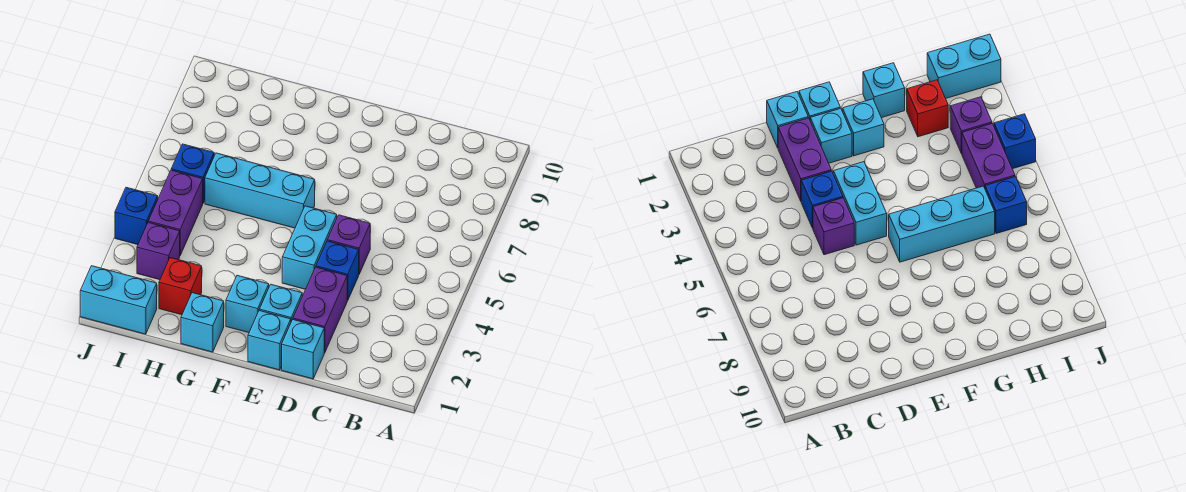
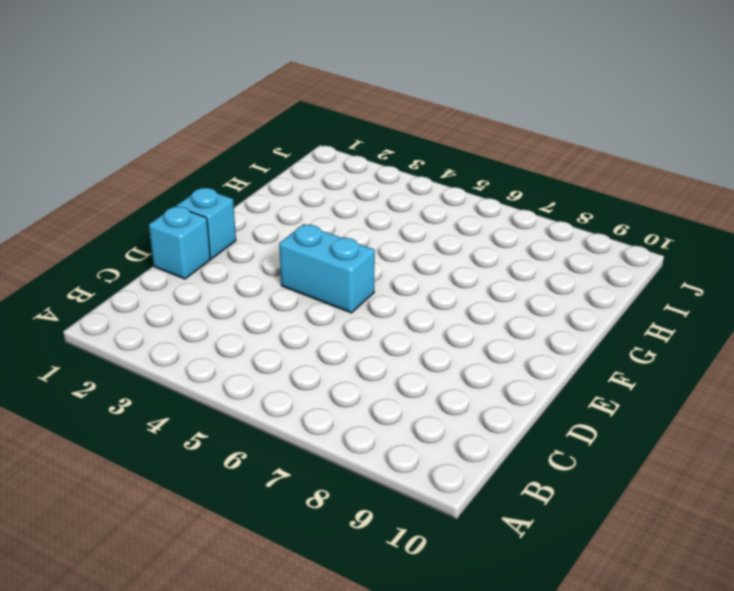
none -> purple brick D2:D3 level 1
none -> blue brick D4 level 1
none -> purple brick D5 level 1

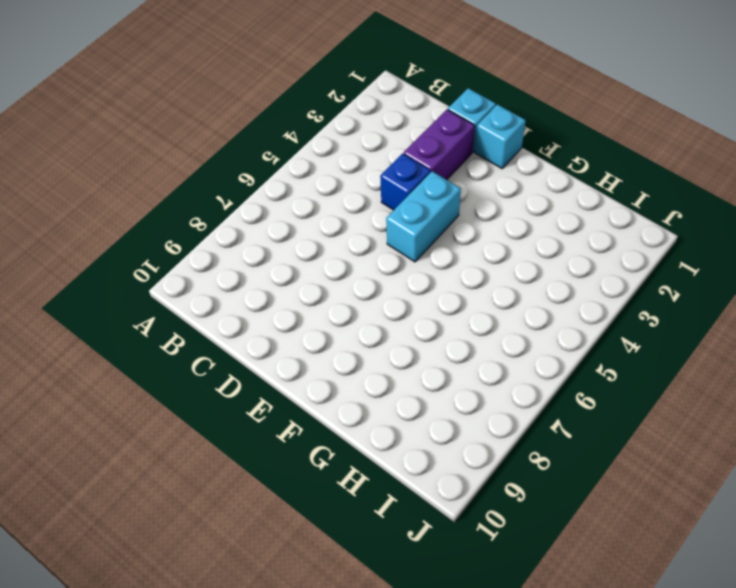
none -> purple brick D5 level 1
none -> cyan brick E2 level 1
none -> cyan brick F2 level 1

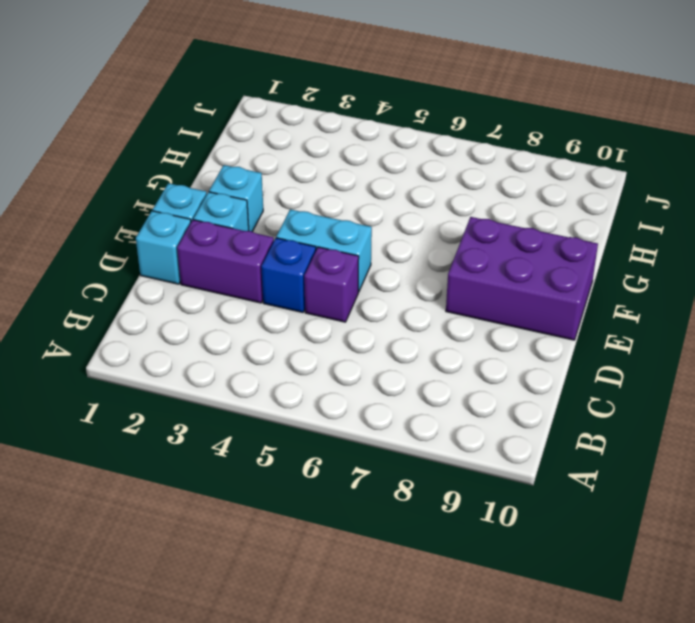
purple brick E8:F10 level 1 -> none
none -> cyan brick F6:H6 level 1
none -> cyan brick G1 level 1
none -> red brick H2 level 1

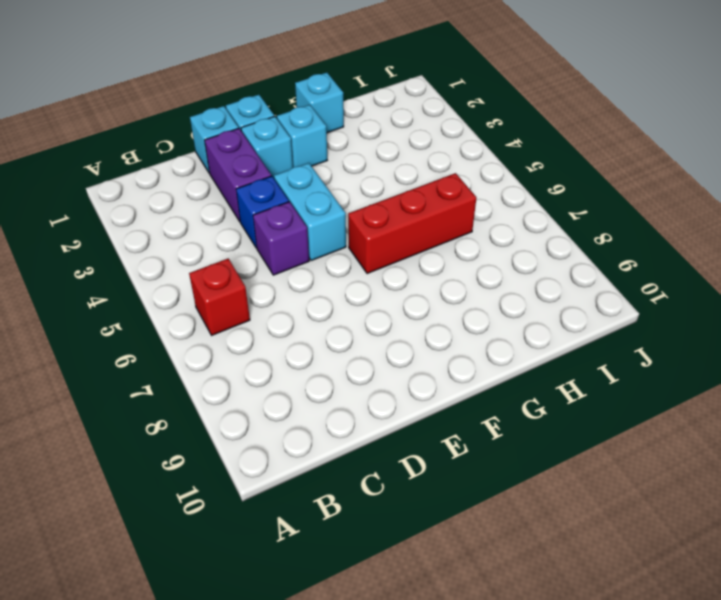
red brick B6 level 1 -> red brick H2 level 1
red brick F6:H6 level 1 -> cyan brick F6:H6 level 1
none -> cyan brick I1:J1 level 1
none -> purple brick I3 level 1
none -> purple brick I4:I5 level 1

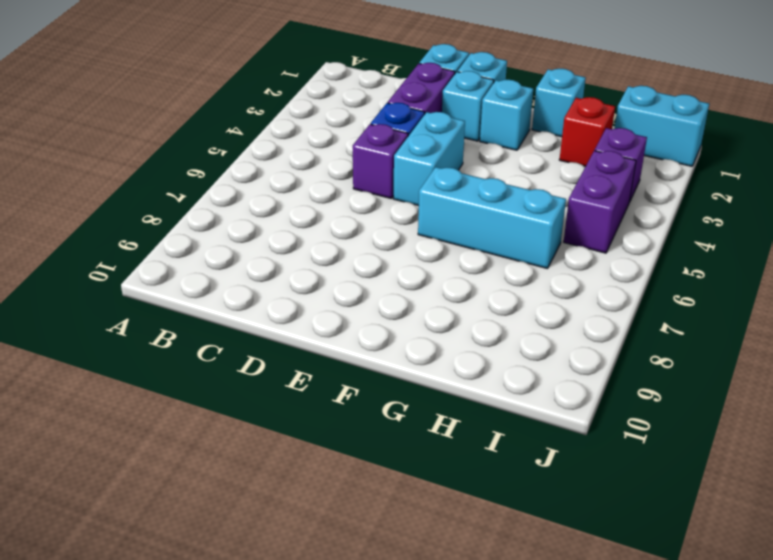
none -> blue brick I6 level 1
none -> blue brick J4 level 1

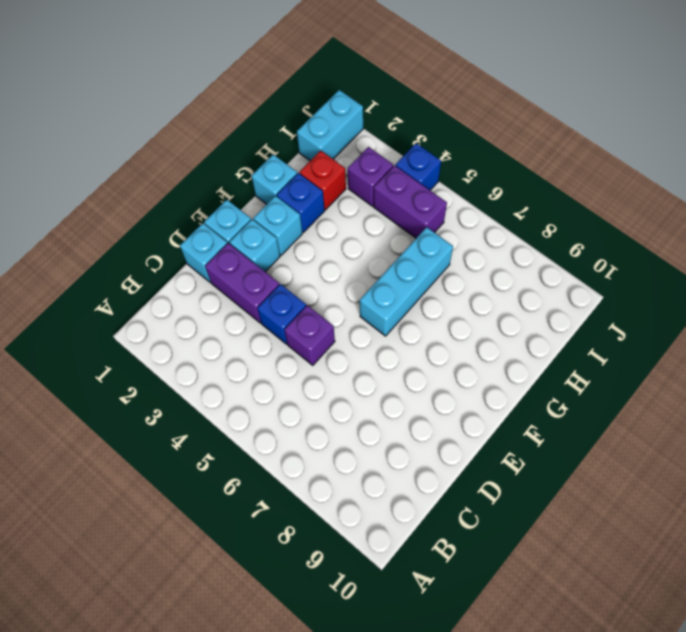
blue brick G2 level 1 -> blue brick I6 level 1
none -> cyan brick E4:E5 level 1

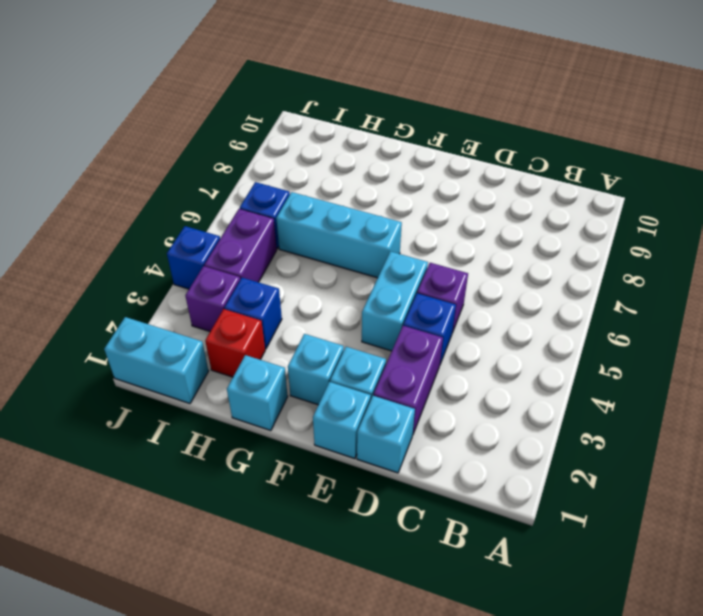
blue brick H3 level 1 -> none

